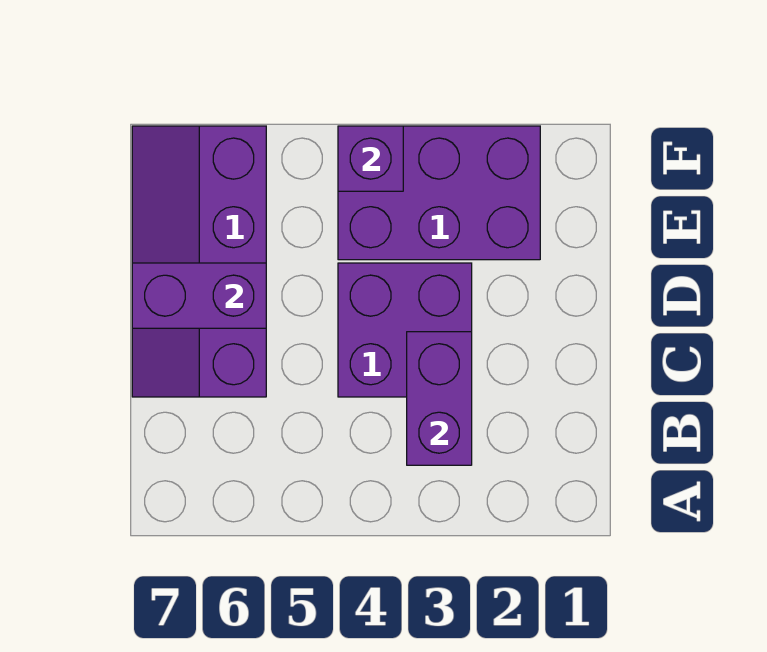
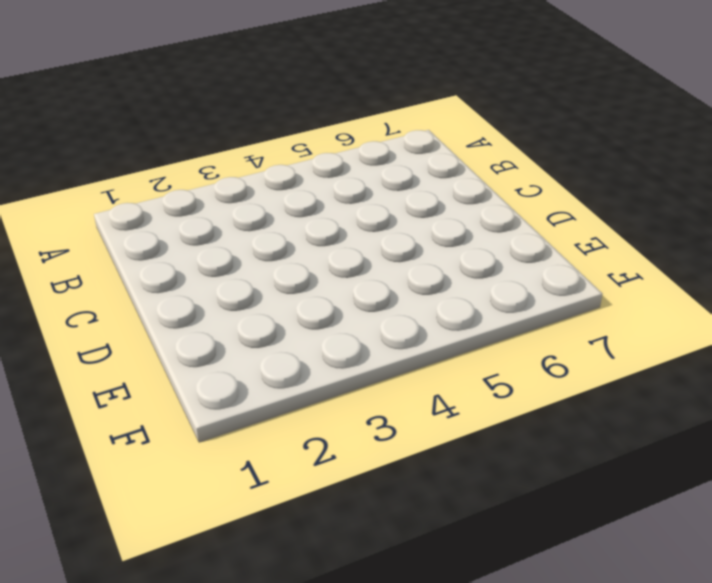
none -> purple brick C3:D4 level 1
none -> purple slope C6:F7 level 1 top 6

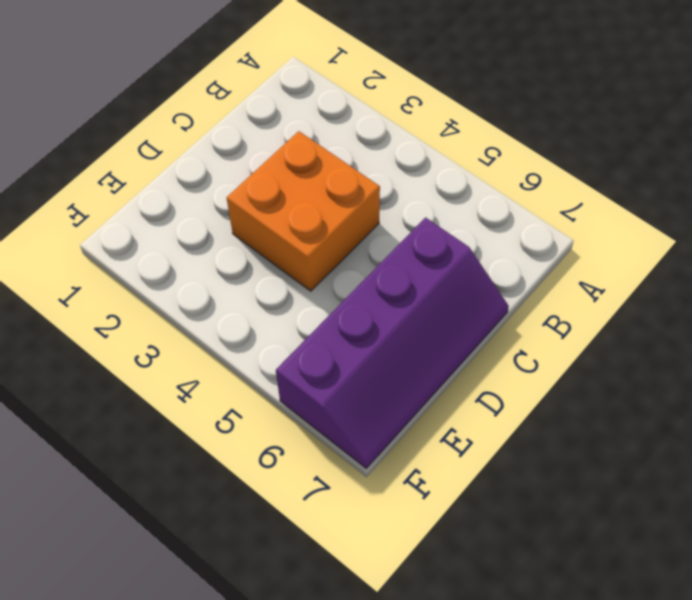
orange brick C3:D4 level 1 -> purple brick C3:D4 level 1
none -> purple brick E2:F4 level 1
none -> purple brick B3:C3 level 2

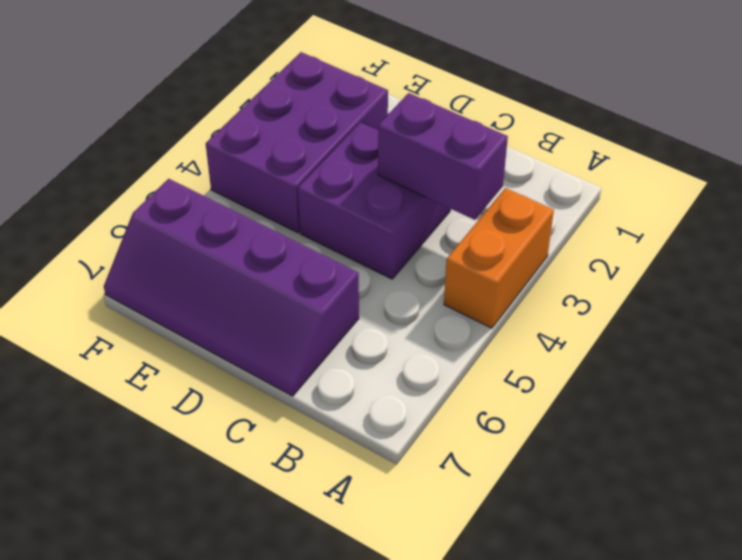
orange brick A3:A4 level 1 -> none
none -> purple brick D6:D7 level 2
none -> purple brick F4 level 2

